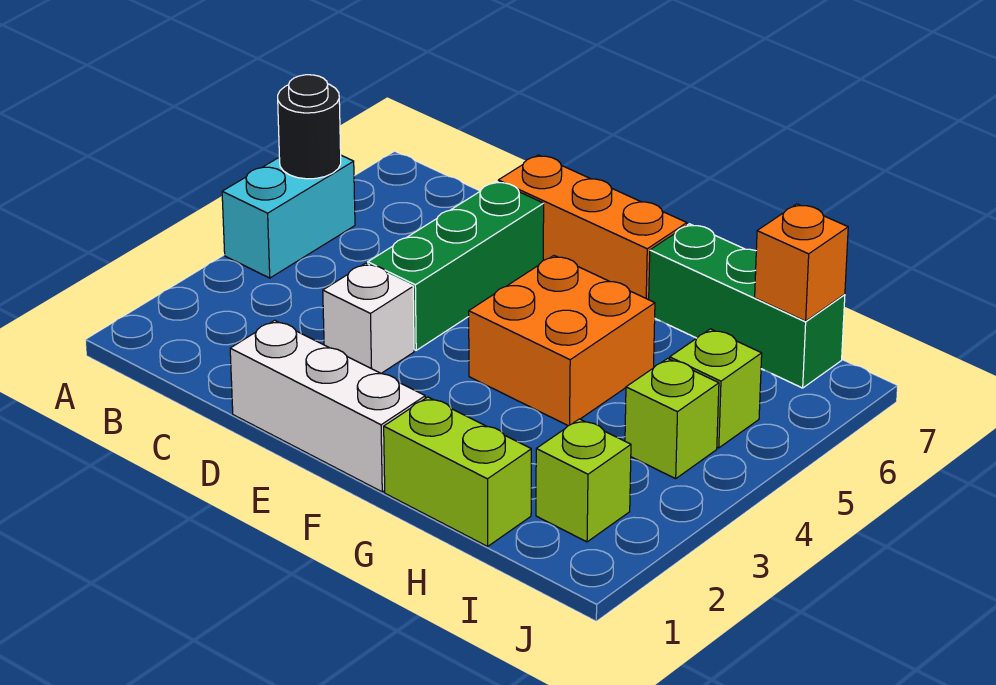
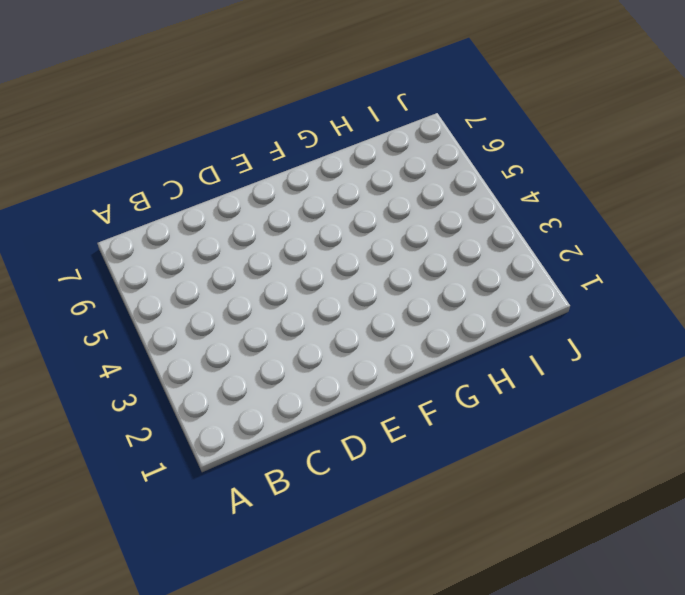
none -> cyan brick A4:A5 level 1
none -> white brick D1:F1 level 1
none -> white brick D3 level 1

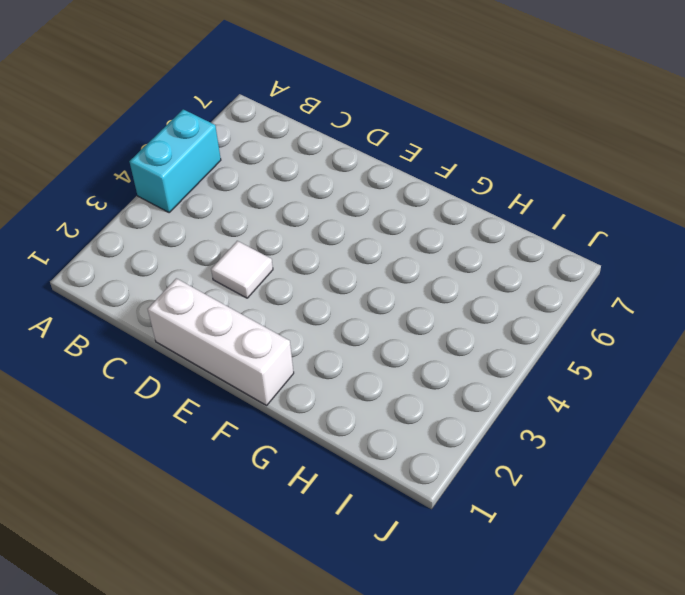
white tile D3 level 1 -> white brick D3 level 1
none -> green brick D4:D6 level 1
none -> orange brick D7:F7 level 1
none -> orange brick F4:G5 level 1

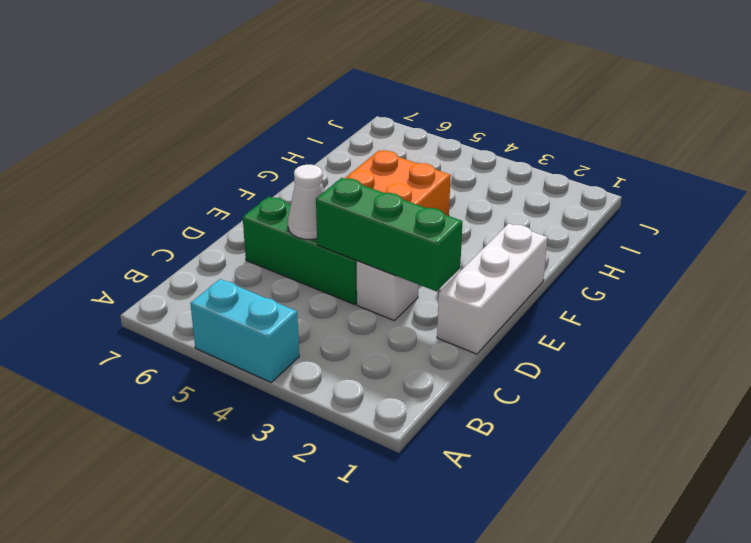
green brick D2:D4 level 2 -> green brick G7:I7 level 1
white cone D5 level 2 -> none
none -> orange brick D7:F7 level 1
none -> lime brick G1:H1 level 1
none -> lime brick I2 level 1

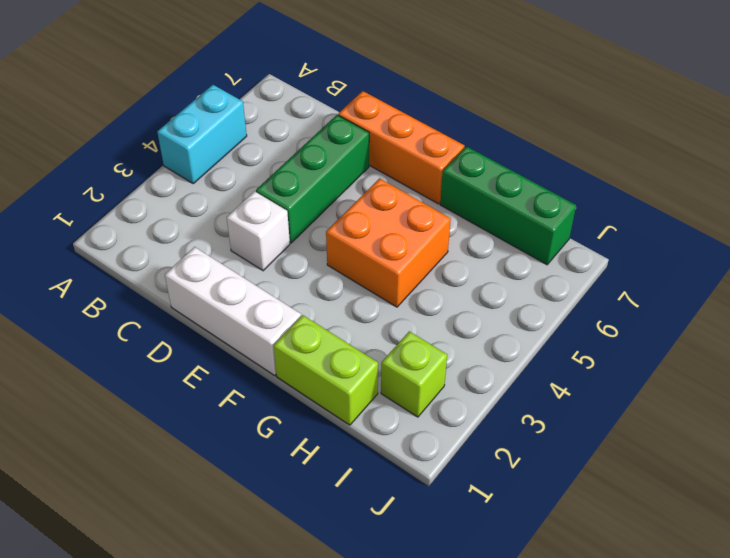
none -> lime brick I4 level 1
none -> lime brick I5 level 1
none -> black round brick A5 level 2

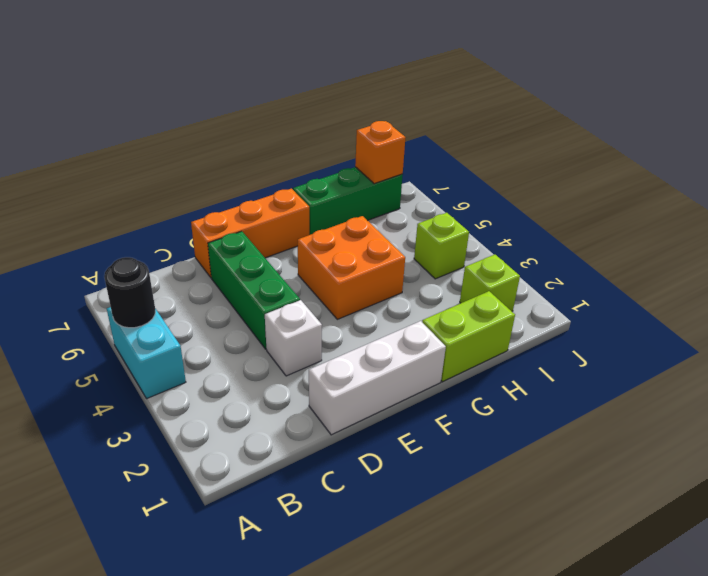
none -> lime brick I5 level 1

